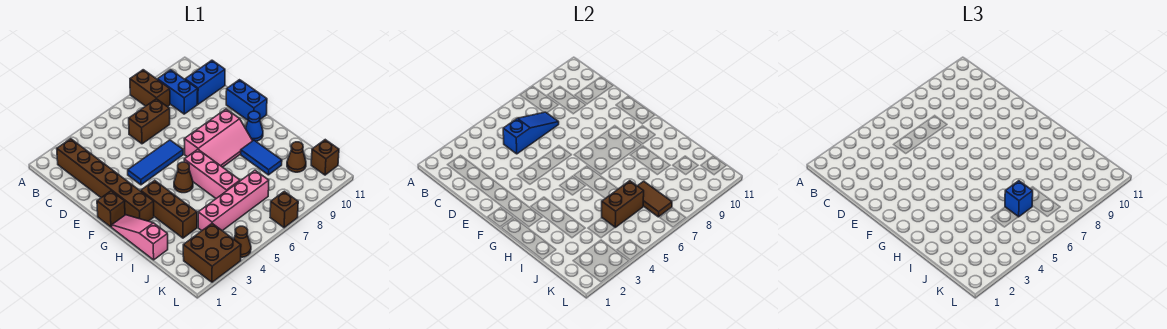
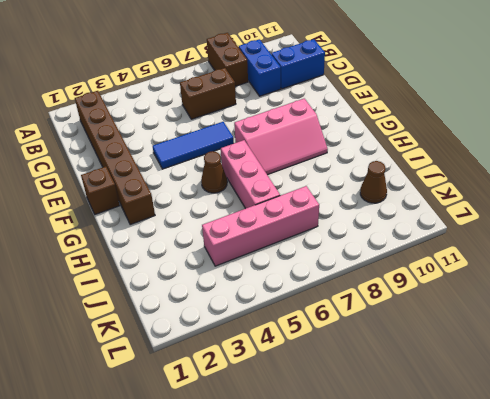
none -> blue brick E11:F11 level 1
none -> pink slope G1:I1 level 1 top I
none -> brown brick G3:I3 level 1

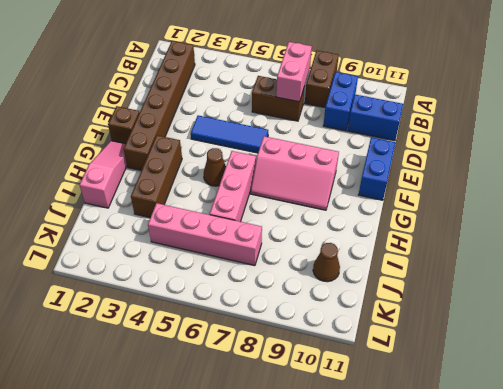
pink brick B7:C7 level 2 -> blue slope C5:C7 level 2 top 5
none -> blue cone G10 level 1
none -> blue tile H9:I9 level 1
none -> brown brick K2:L3 level 1

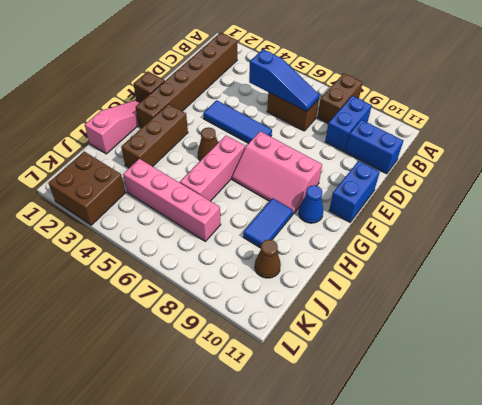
none -> brown brick K11 level 1
none -> brown cone L4 level 1
none -> brown brick L7 level 1

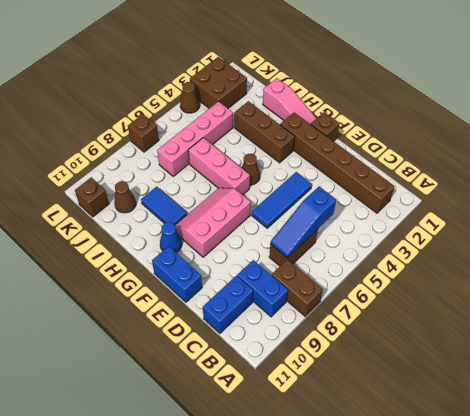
none -> brown brick J5:J6 level 2
none -> brown tile J7:K7 level 2
none -> blue brick J6 level 3

